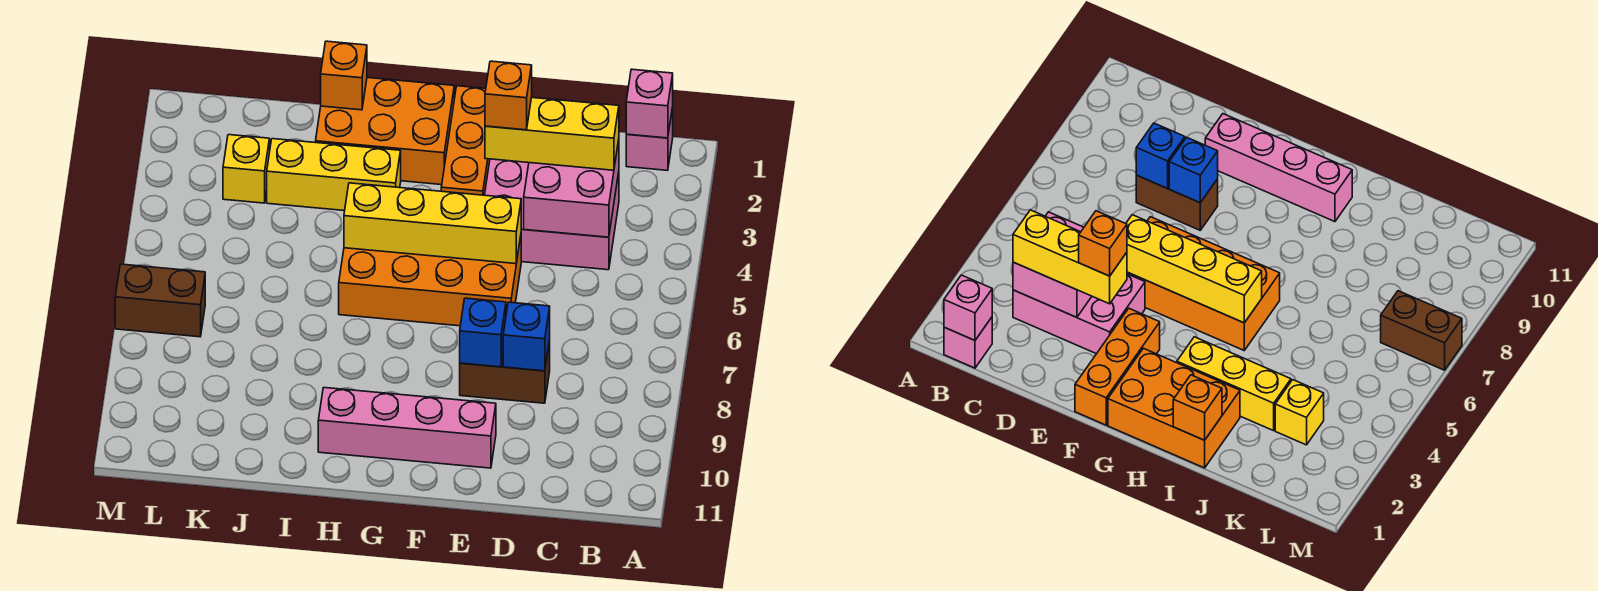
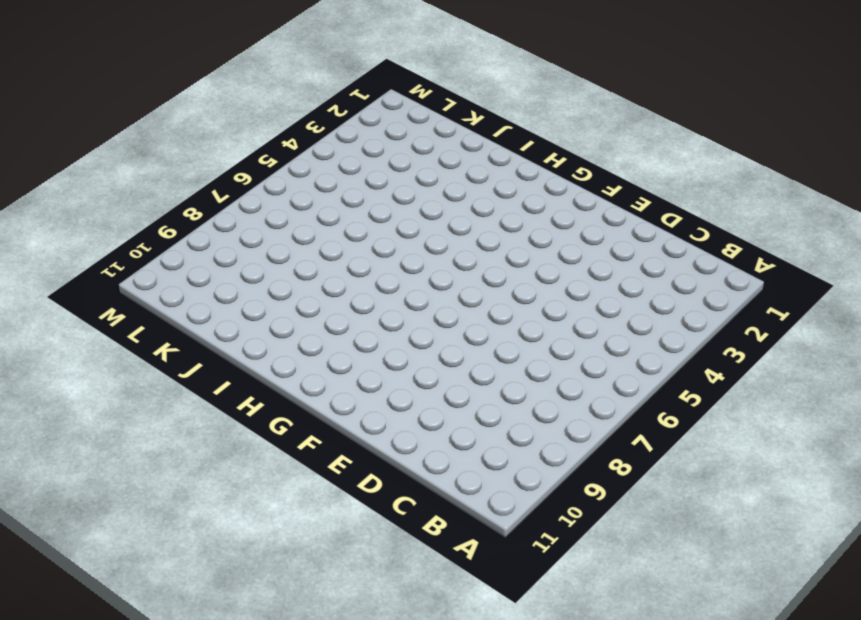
none -> pink brick B1 level 1
none -> pink brick C3:E4 level 1
none -> brown brick D8:E8 level 1

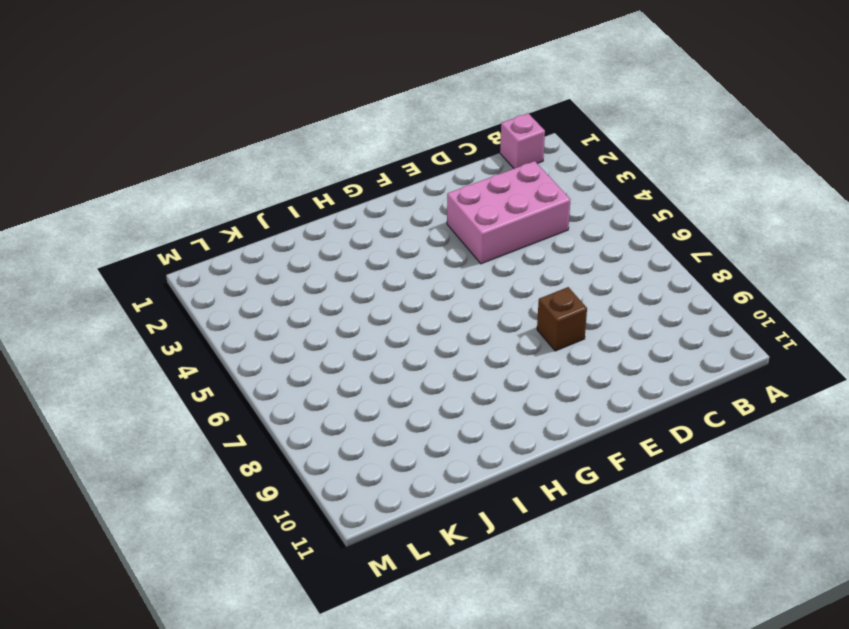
brown brick E8 level 1 -> brown brick D8:E8 level 1
none -> orange brick E5:H6 level 1
none -> pink brick E10:H10 level 1
none -> orange brick F1:F3 level 1

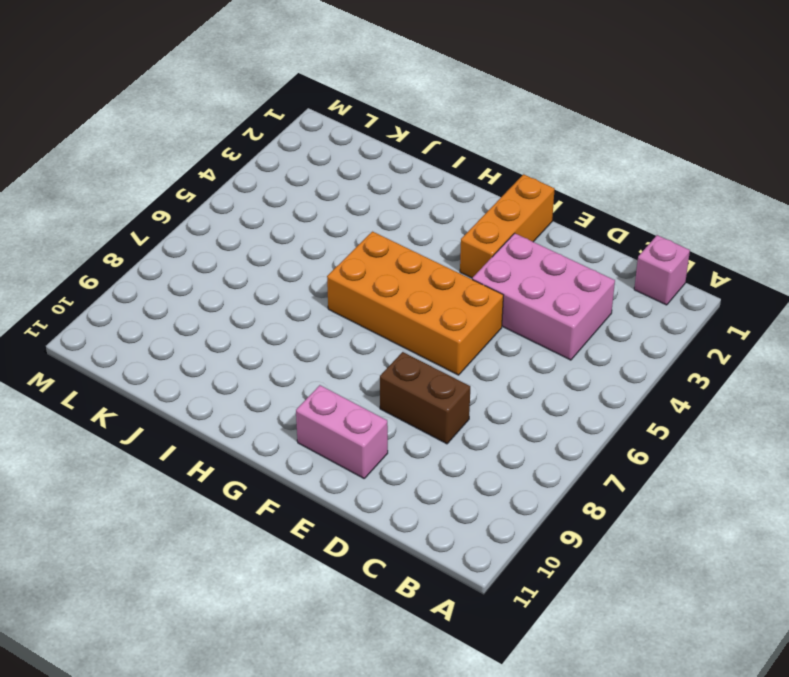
pink brick E10:F10 level 1 -> pink brick E10:H10 level 1
none -> orange brick G1:I2 level 1
none -> yellow brick H3:J3 level 1
none -> yellow brick K3 level 1

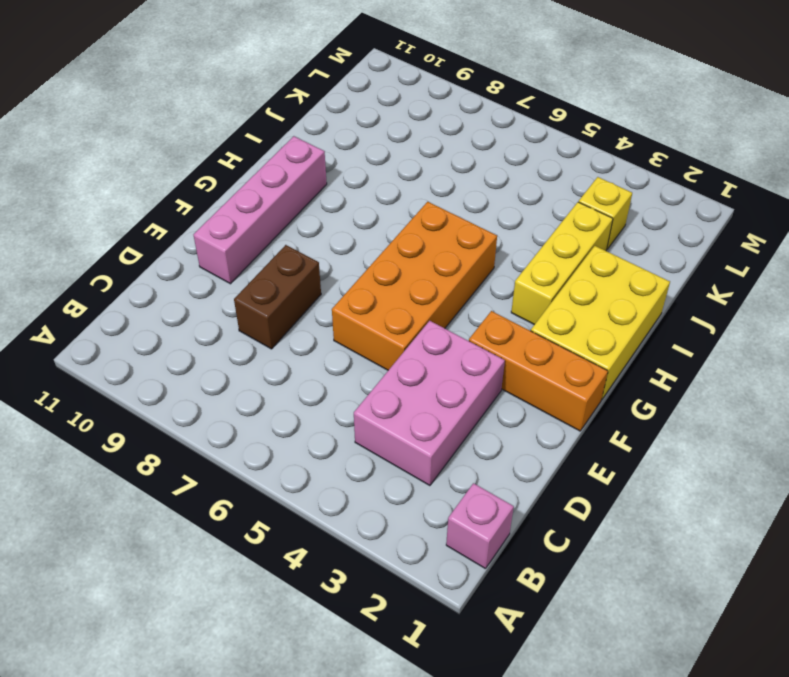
yellow brick G1:I2 level 1 -> orange brick G1:I2 level 1
none -> brown brick L7:M7 level 1
none -> pink brick B1 level 2
none -> pink brick C3:D4 level 2

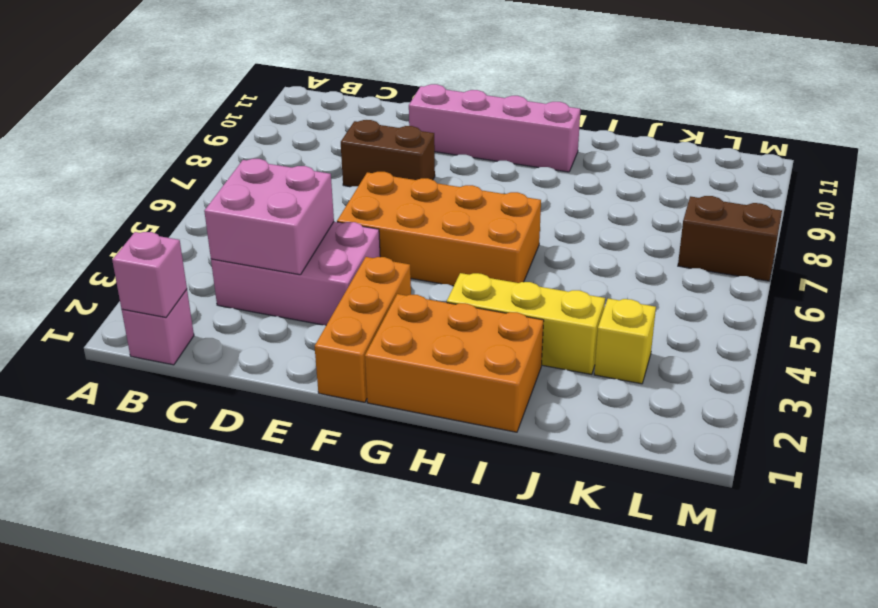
none -> blue brick D8 level 2
none -> yellow brick E5:H5 level 2
none -> blue brick E8 level 2

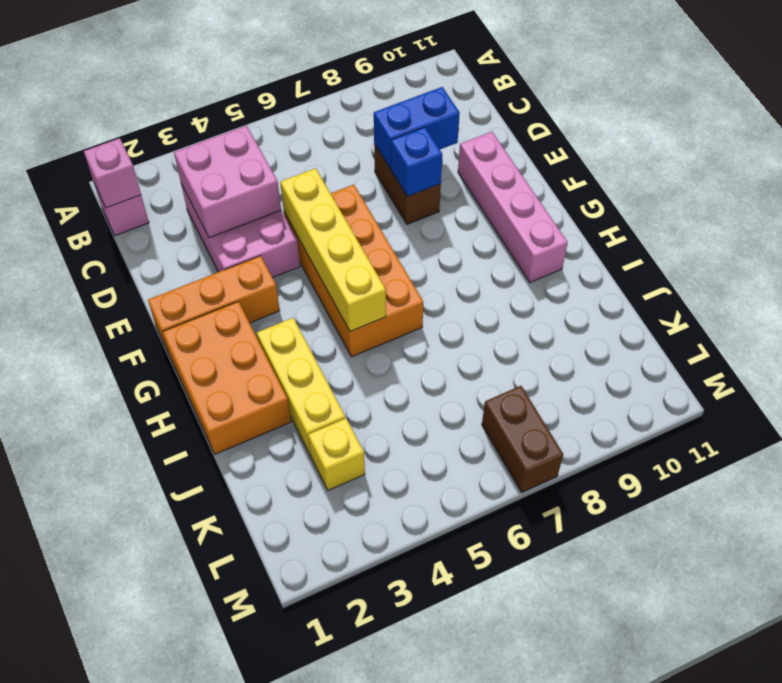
blue brick D8:D9 level 2 -> blue brick D8 level 2
none -> orange brick I1 level 2
none -> yellow brick C3:E3 level 3
none -> orange brick E3 level 4

